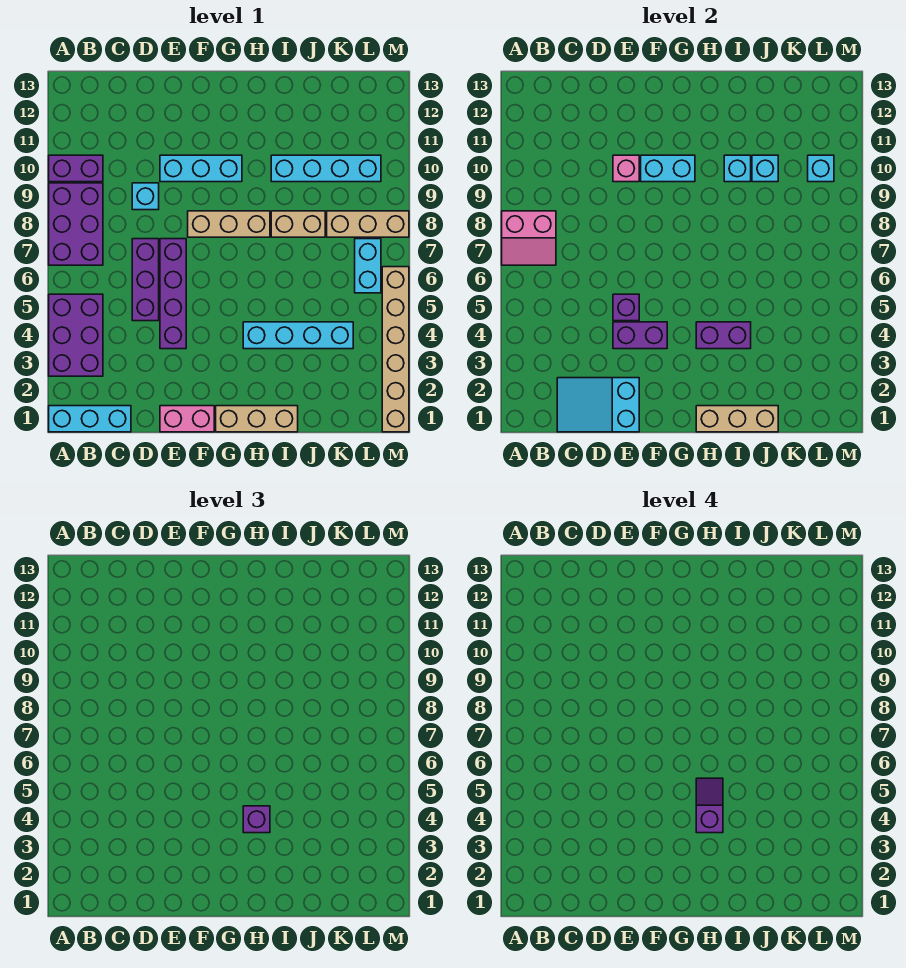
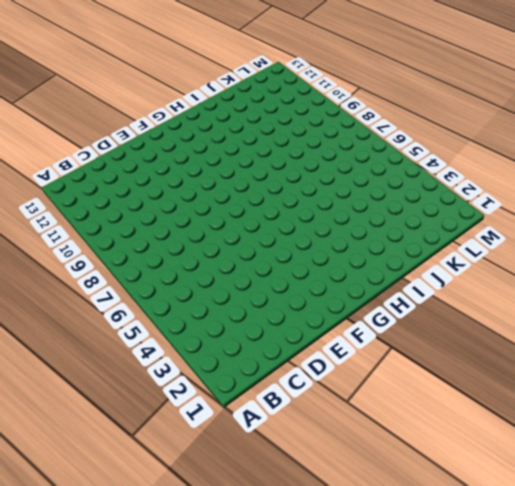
none -> cyan brick A1:C1 level 1
none -> purple brick A3:B5 level 1
none -> purple brick A7:B9 level 1
none -> purple brick A10:B10 level 1

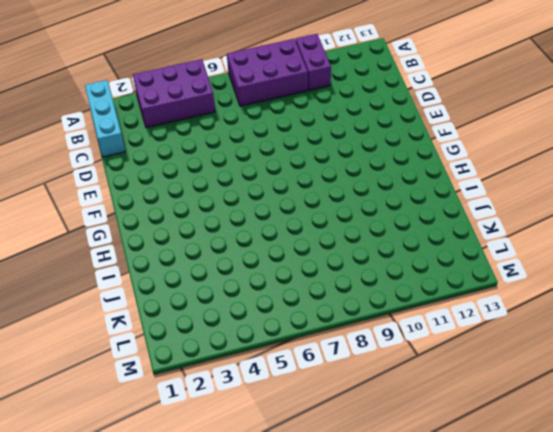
none -> purple brick D5:D7 level 1
none -> cyan brick D9 level 1
none -> pink brick E1:F1 level 1
none -> purple brick E4:E7 level 1

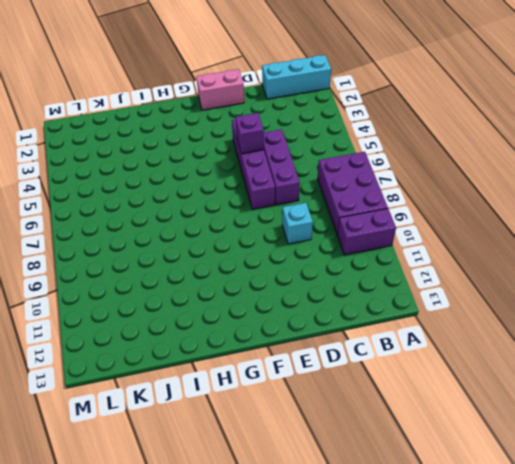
none -> purple brick A3:B5 level 1
none -> cyan brick E10:G10 level 1
none -> tan brick F8:H8 level 1
none -> tan brick G1:I1 level 1

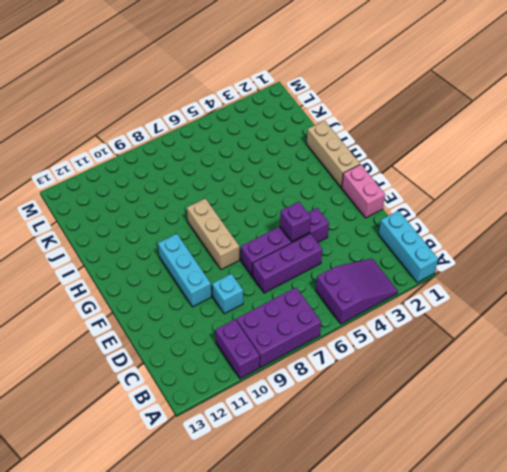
purple slope A3:B5 level 1 top 5 -> purple brick A3:B5 level 1
none -> cyan brick H4:K4 level 1
none -> tan brick I8:J8 level 1
none -> cyan brick I10:L10 level 1
none -> tan brick K8:M8 level 1

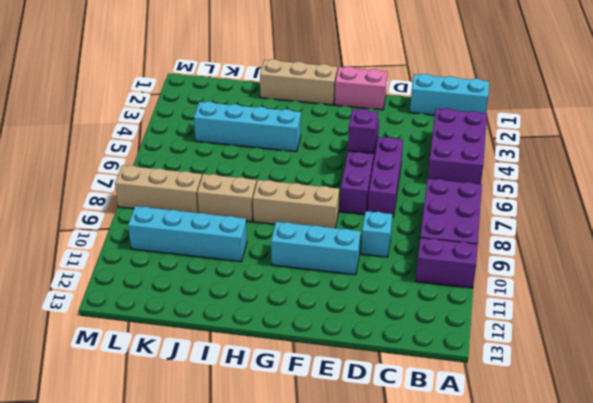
none -> cyan brick L6:L7 level 1
none -> tan brick M1:M6 level 1
none -> pink slope A7:B8 level 2 top 8
none -> cyan slope C1:E2 level 2 top E

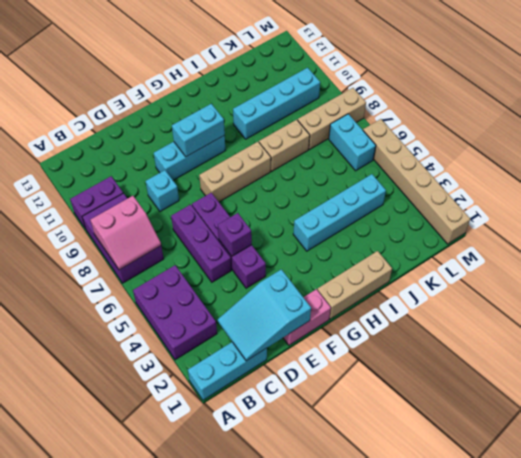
none -> purple brick E4:F4 level 2
none -> pink brick E10 level 2
none -> tan brick H1:J1 level 2
none -> purple brick H4:I4 level 2

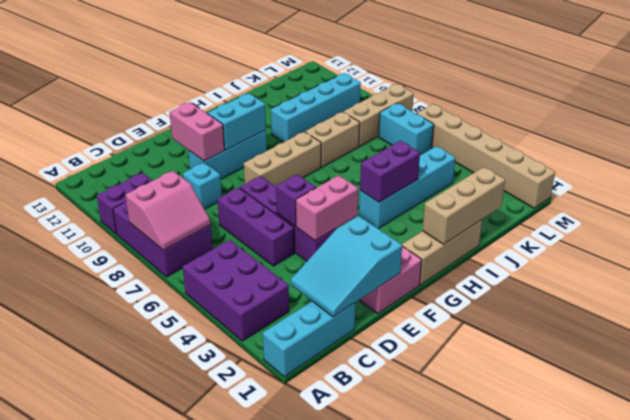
pink brick E4:F4 level 2 -> purple brick E4:F4 level 2
pink brick E10:E11 level 2 -> pink brick E10 level 2
none -> cyan brick I10 level 2
none -> cyan brick J10 level 2
none -> cyan brick L10 level 2
none -> purple brick H4 level 3

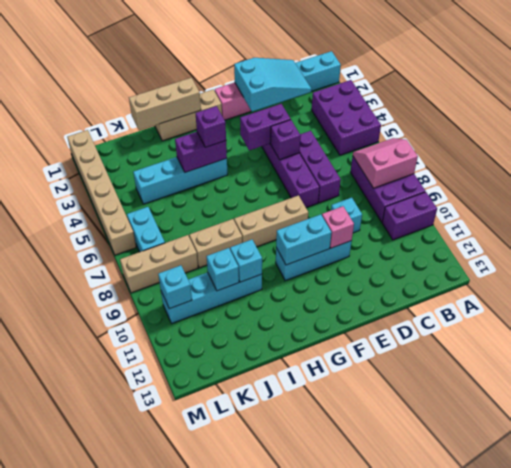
none -> purple slope H4:H5 level 4 top 4

